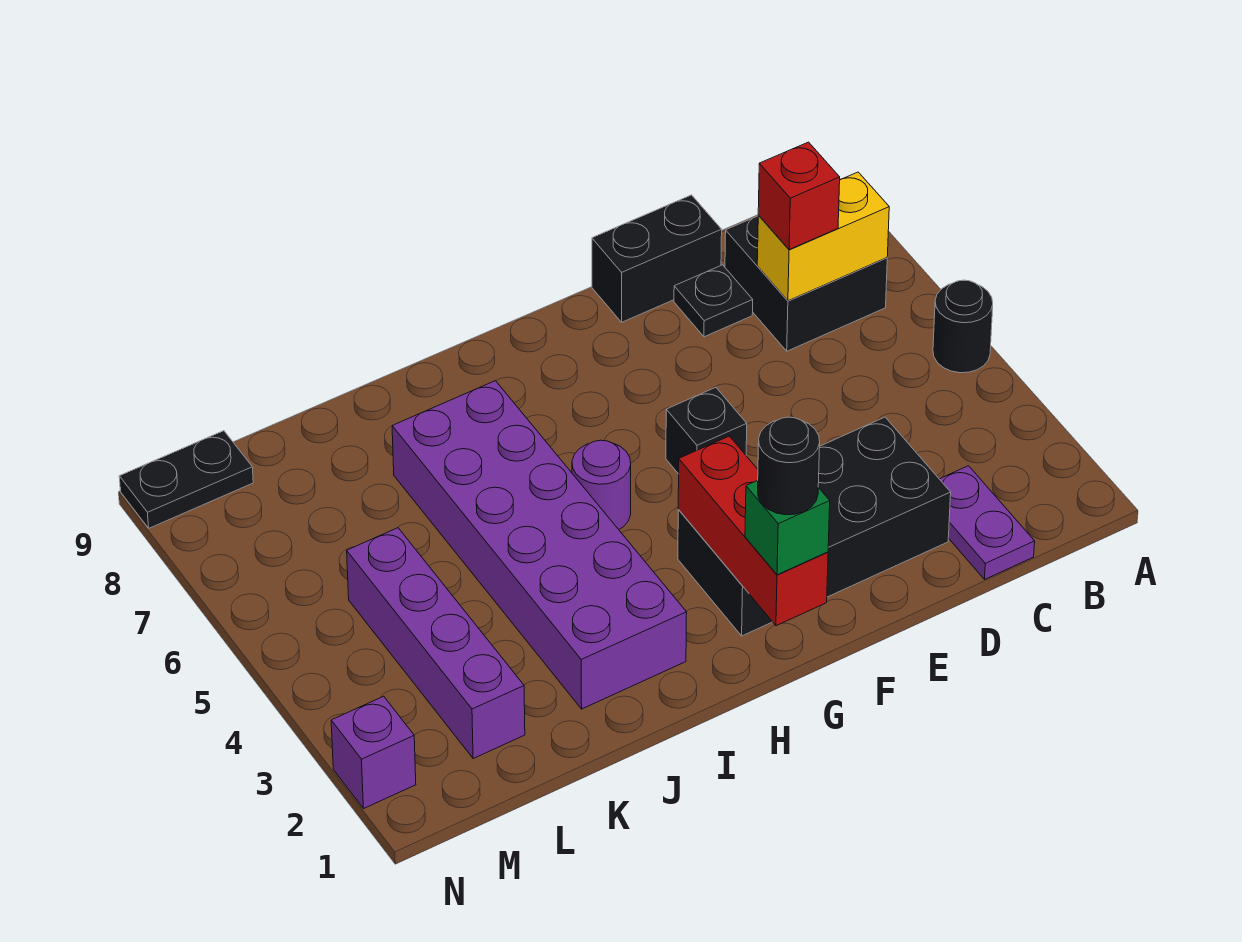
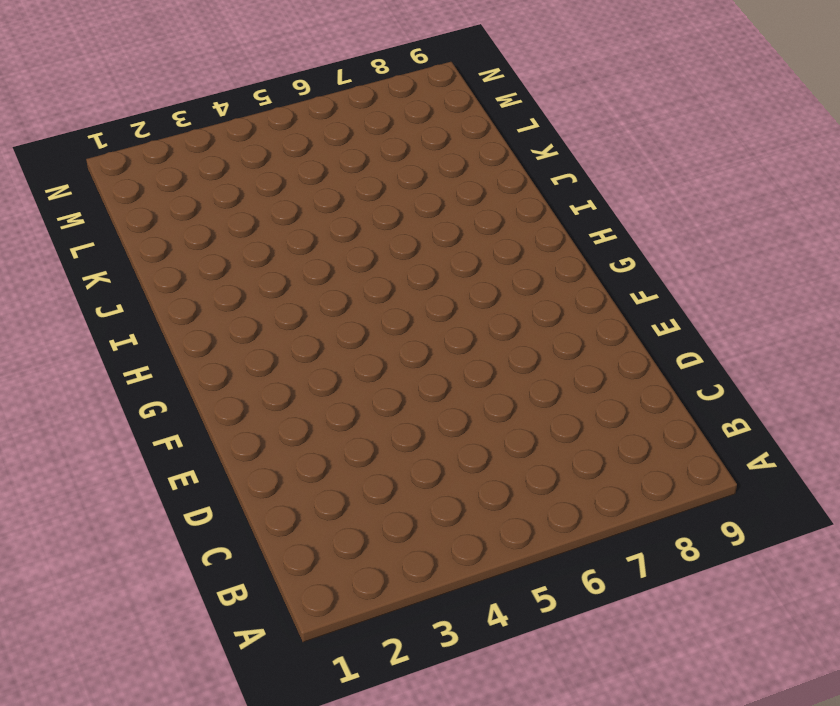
none -> black round brick A5 level 1
none -> black brick B7:C8 level 1
none -> purple plate C1:C2 level 1

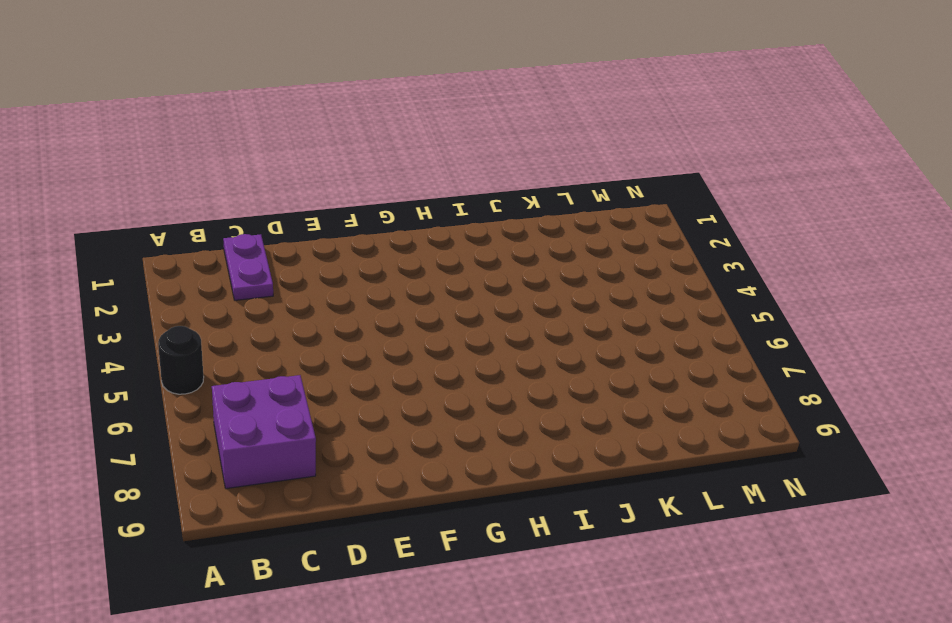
purple brick B7:C8 level 1 -> black brick B7:C8 level 1
none -> black brick D2:G3 level 1
none -> black plate D8 level 1
none -> black brick D9:E9 level 1

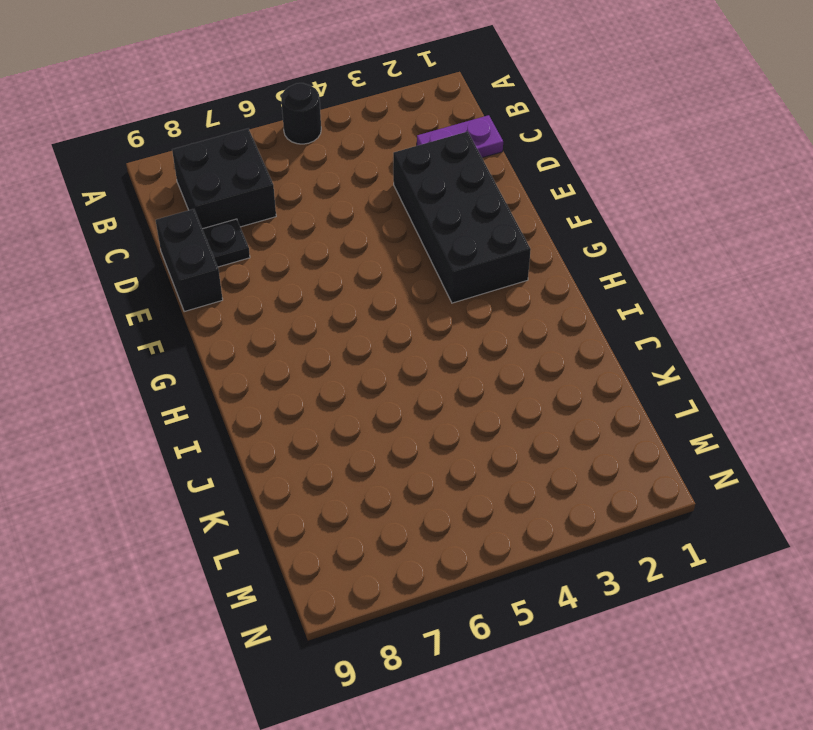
none -> black brick F5 level 1
none -> purple round brick H5 level 1
none -> purple brick I2:J7 level 1

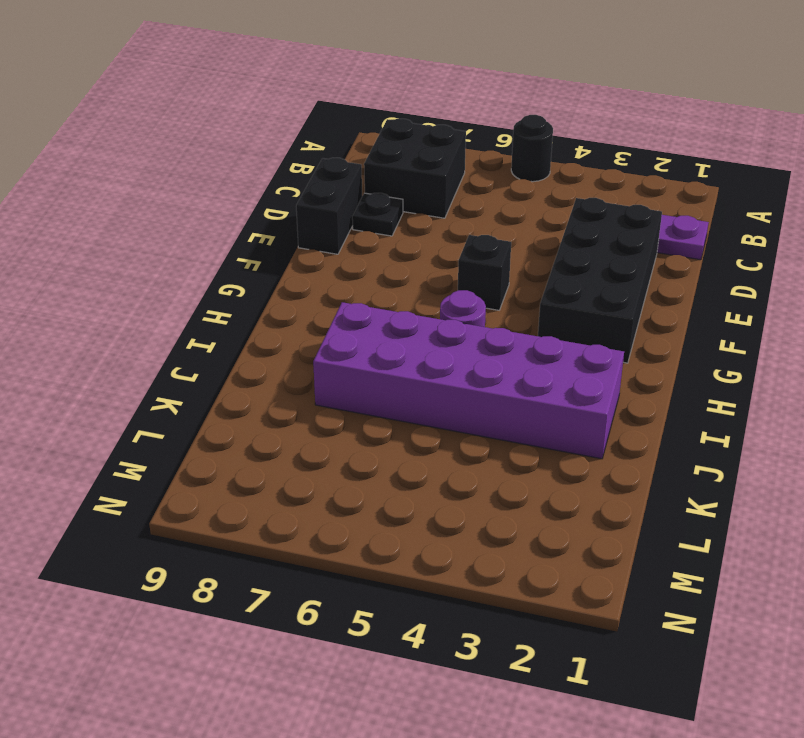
none -> purple brick L2:L5 level 1
none -> black plate M9:N9 level 1
none -> purple brick N2 level 1

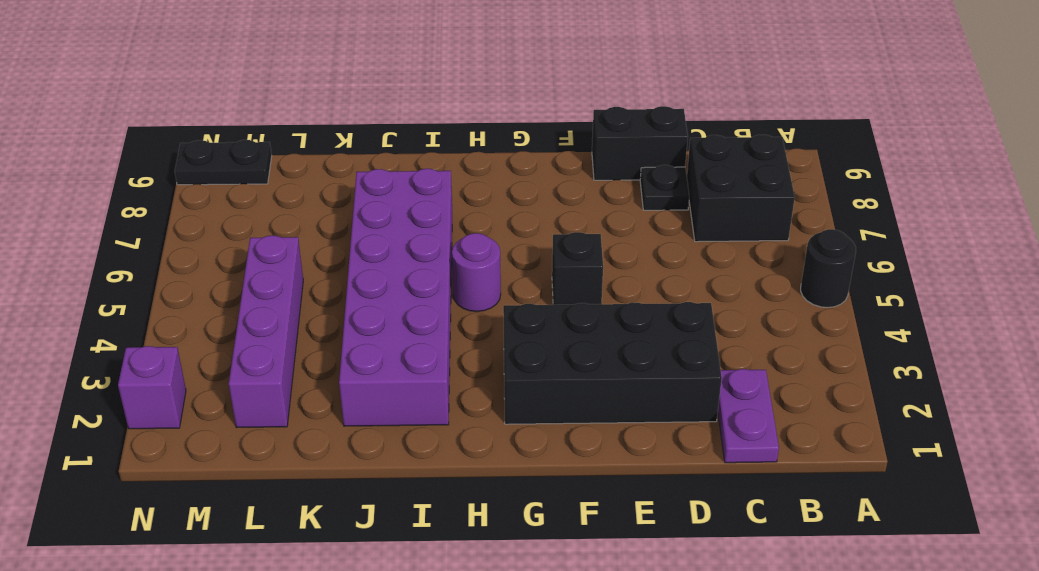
none -> yellow brick B7:C7 level 2
none -> red brick G1:G3 level 2
none -> red brick C7 level 3

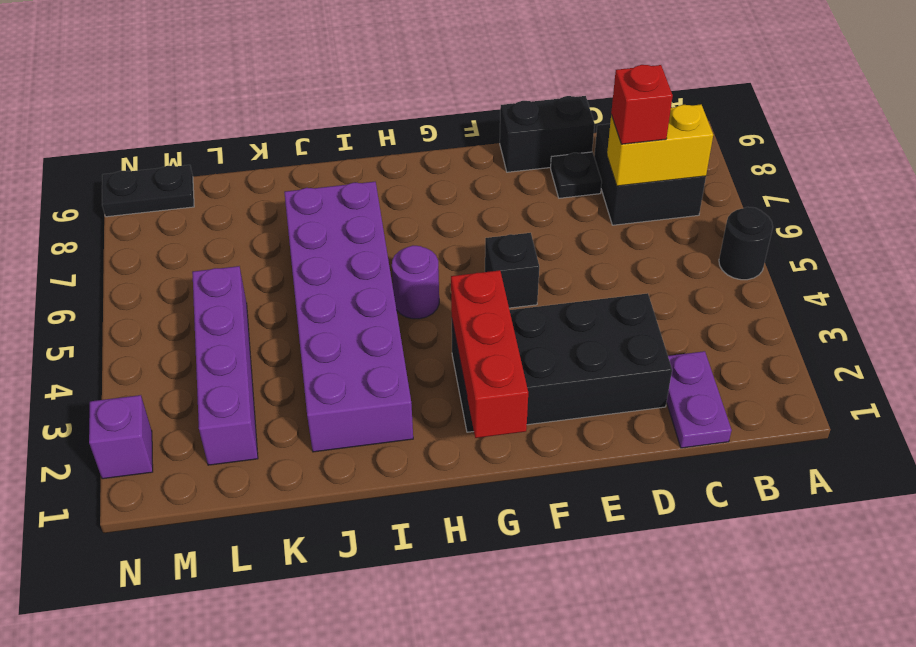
none -> green brick G1 level 3
none -> black round brick G1 level 4

